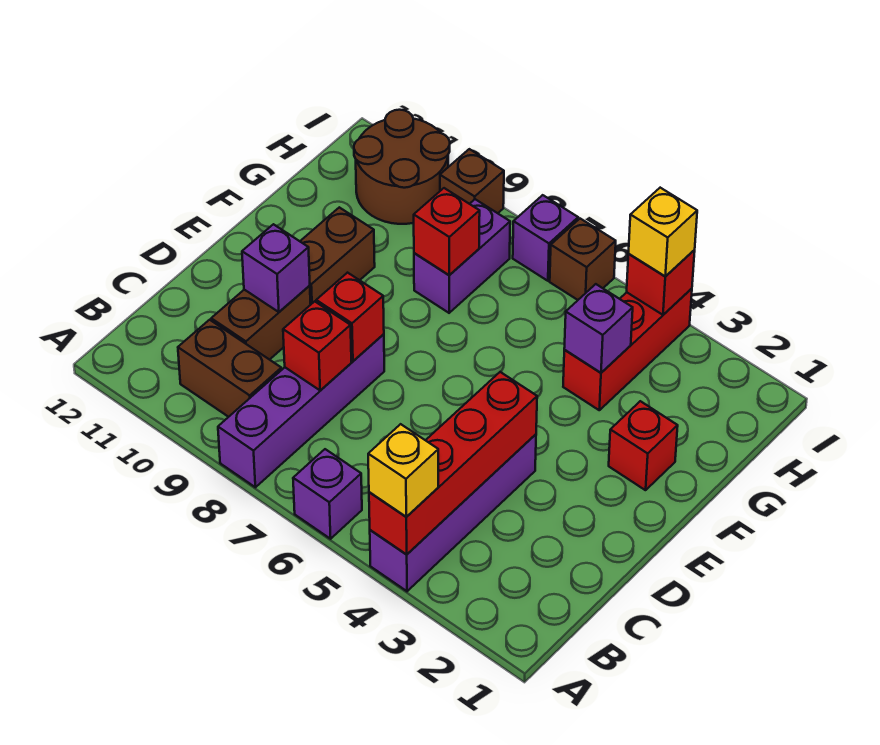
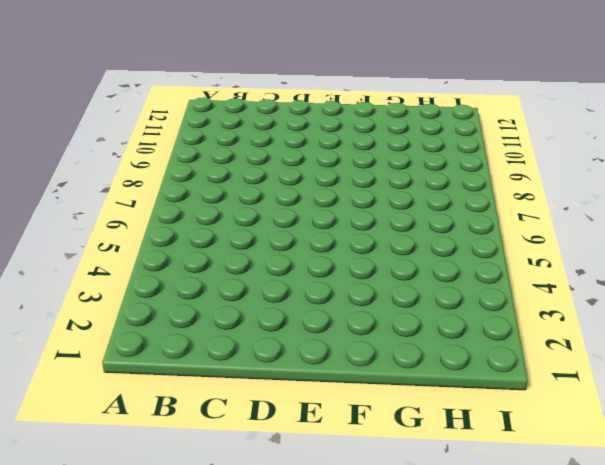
none -> purple brick A4:D4 level 1
none -> purple brick A6 level 1
none -> purple brick A8:D8 level 1

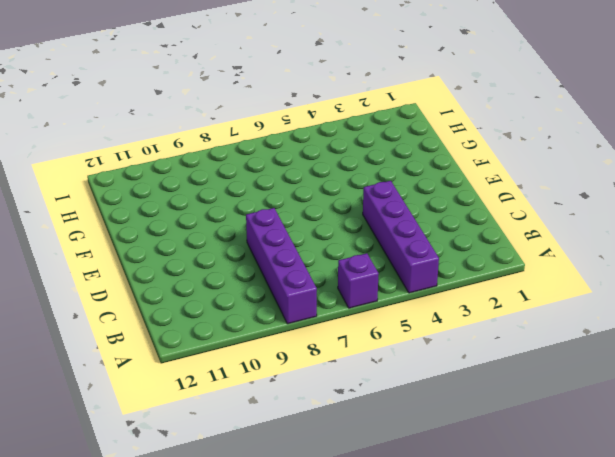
none -> brown brick B9:B10 level 1
none -> brown brick C10:D10 level 1
none -> brown brick E10:F10 level 1

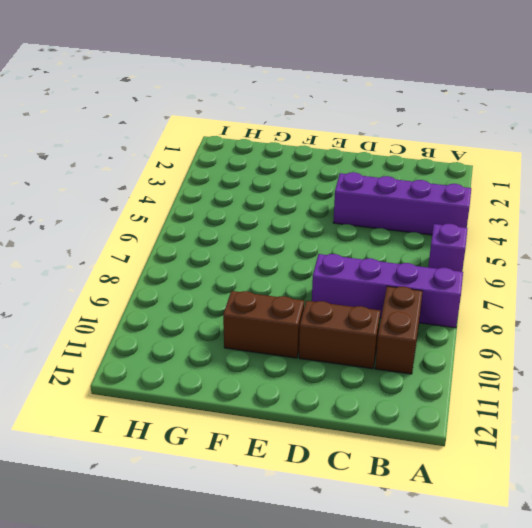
none -> red brick F2 level 1
none -> red brick G4:I4 level 1
none -> purple brick G8:H8 level 1

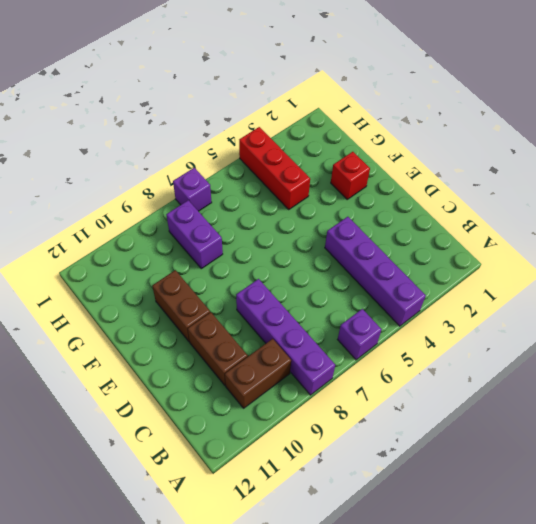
none -> brown round brick H10:I11 level 1
none -> brown brick I6 level 1
none -> brown brick I9 level 1

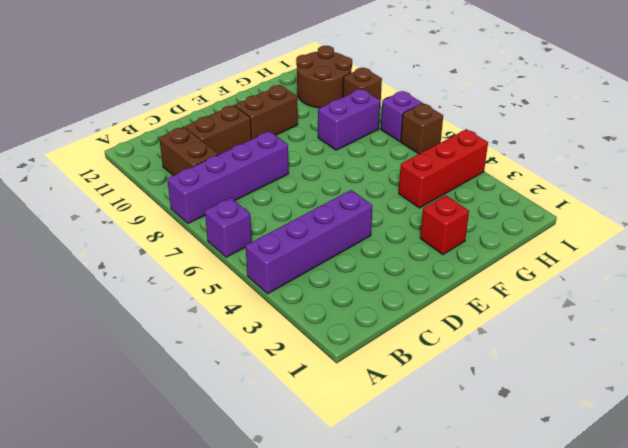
none -> red brick A4:D4 level 2
none -> red brick C8 level 2
none -> red brick D8 level 2

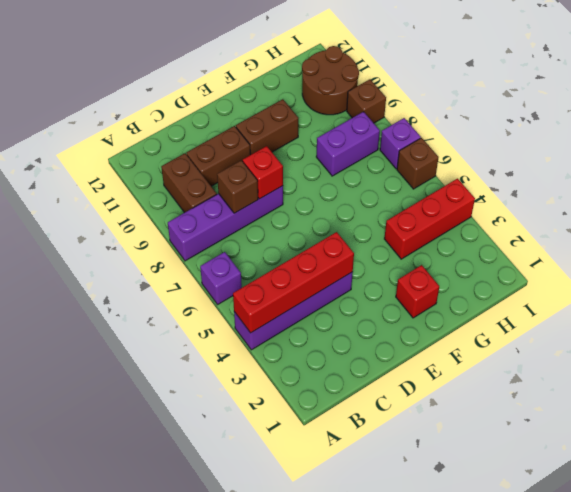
brown brick C8 level 2 -> red brick C8 level 2
none -> purple brick D10 level 2
none -> purple brick G4 level 2
none -> red brick G8 level 2

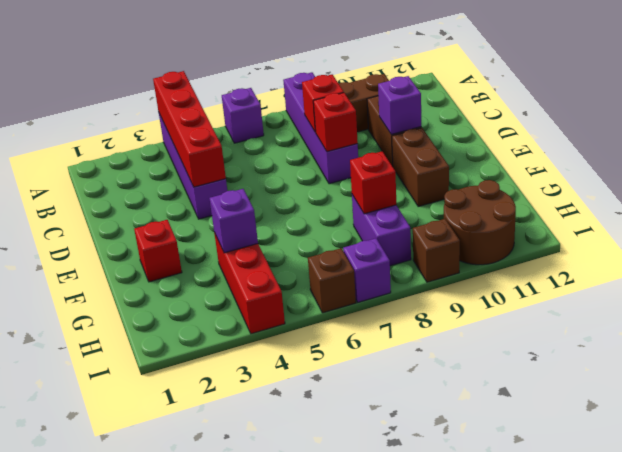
none -> red brick I4 level 2
none -> yellow brick A4 level 3
none -> yellow brick I4 level 3

